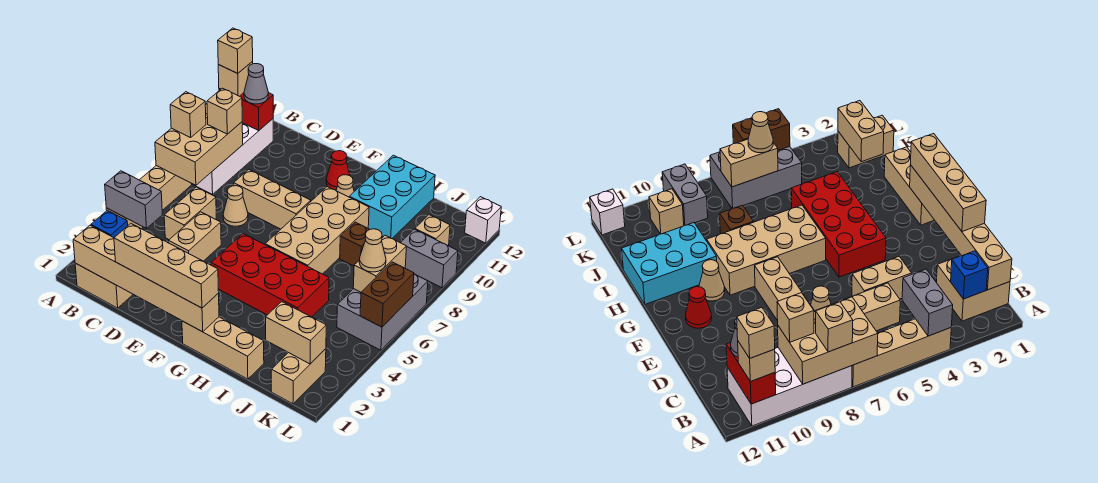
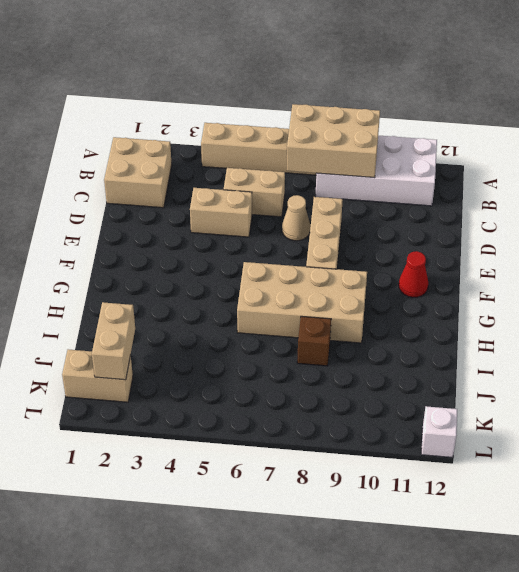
none -> red brick F4:I5 level 1
none -> tan brick G1:I1 level 1
none -> tan cone G10 level 1
none -> cyan brick H10:I12 level 1

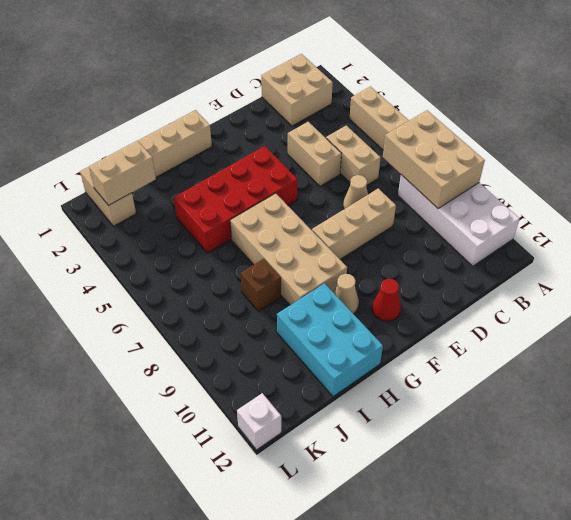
none -> grey brick K5:L7 level 1
none -> grey brick K9:L9 level 1
none -> tan brick K10 level 1
none -> grey brick A4:B4 level 2

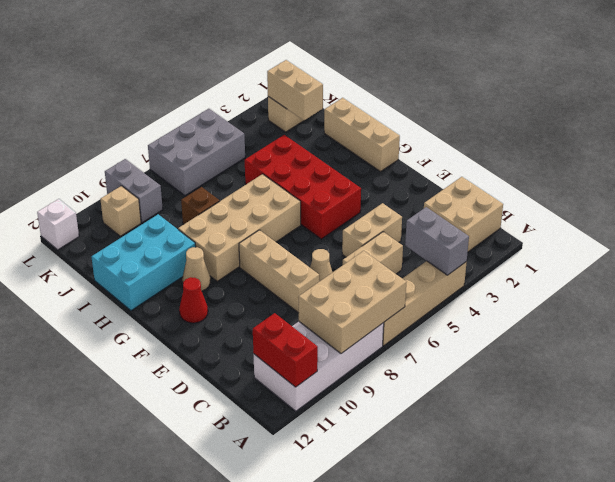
none -> tan brick B1:G1 level 2
none -> blue brick B2 level 2
none -> tan brick K6:K7 level 2
none -> brown brick L5:L6 level 2

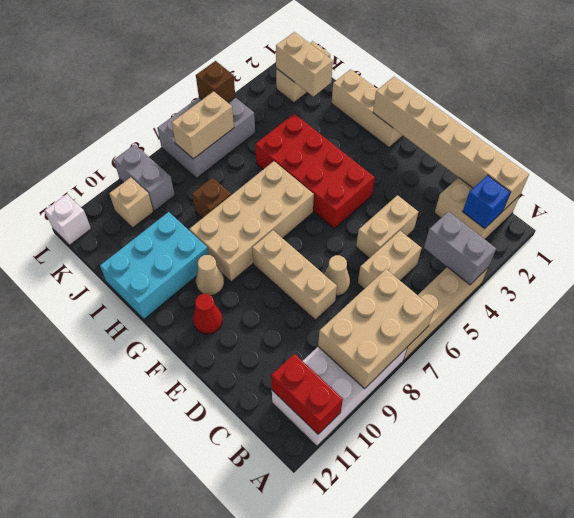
brown brick L5 level 2 -> brown brick L5:L6 level 2
none -> tan brick A8 level 3
none -> tan brick A11 level 3
none -> tan brick B9 level 3
none -> grey cone B11 level 3

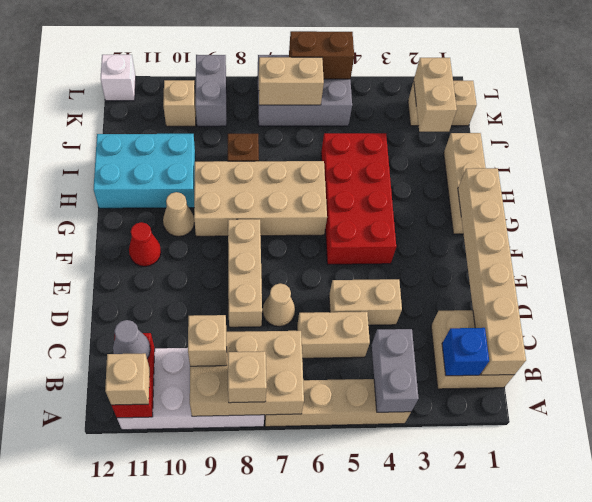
none -> tan brick D1:G1 level 3
none -> tan cone K6 level 3
none -> tan brick A11 level 4

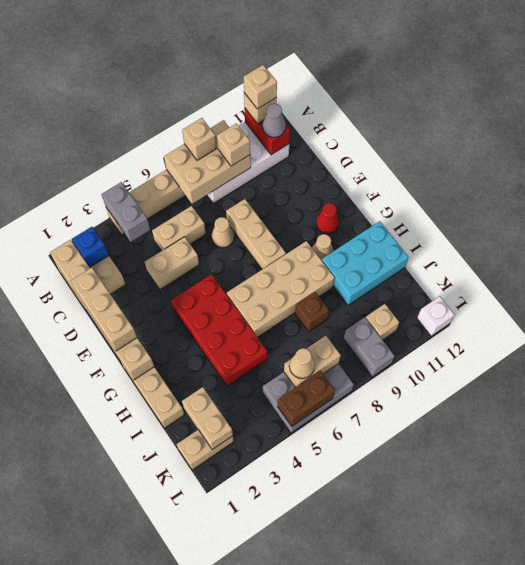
tan brick D1:F1 level 3 -> tan brick D1:G1 level 3

